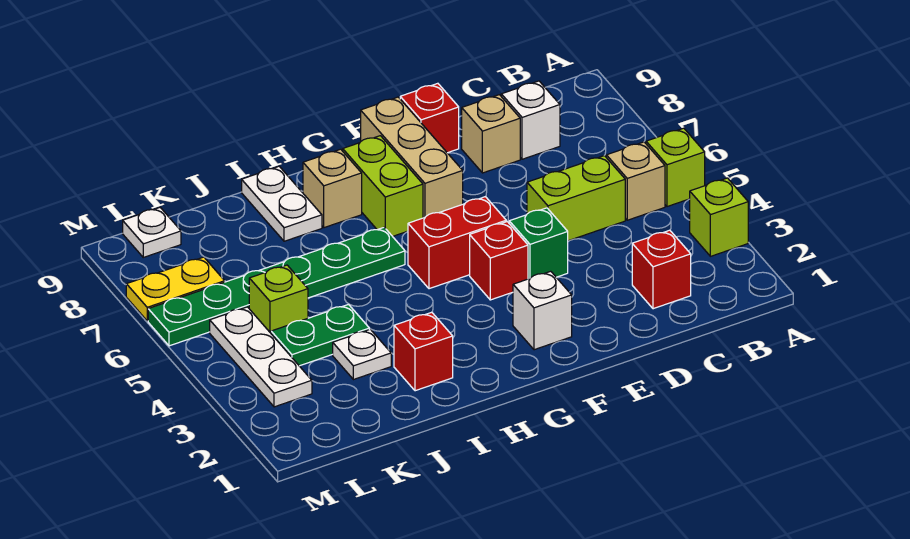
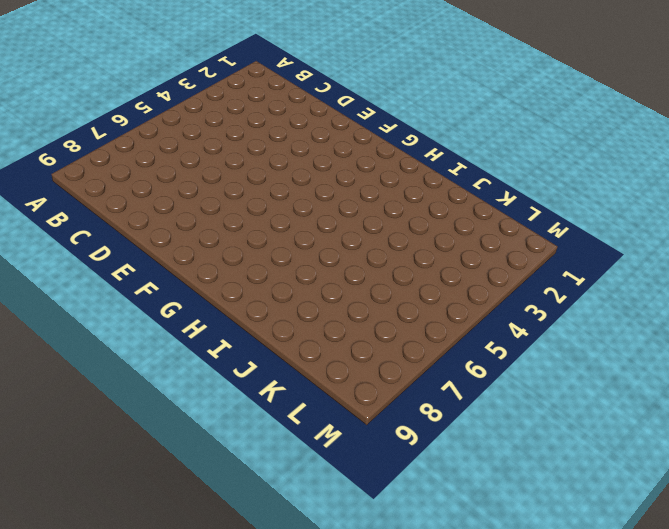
none -> lime brick A3 level 1
none -> lime brick A5 level 1
none -> tan brick B5 level 1

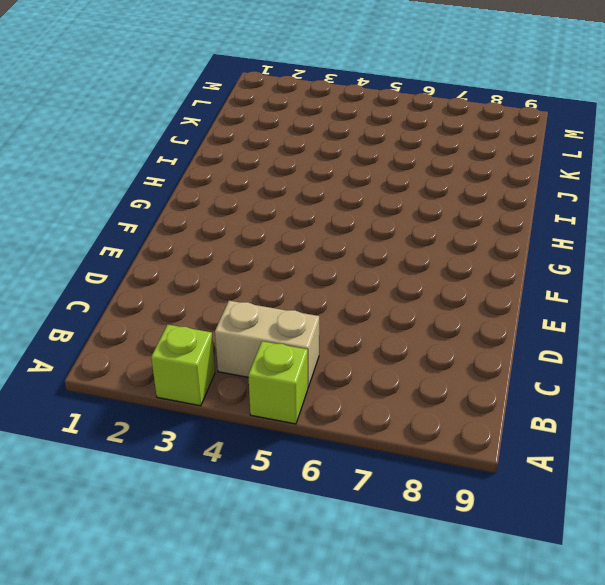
tan brick B4:B5 level 1 -> tan brick B5 level 1
none -> red brick C2 level 1
none -> lime brick C5:D5 level 1
none -> white brick C8 level 1

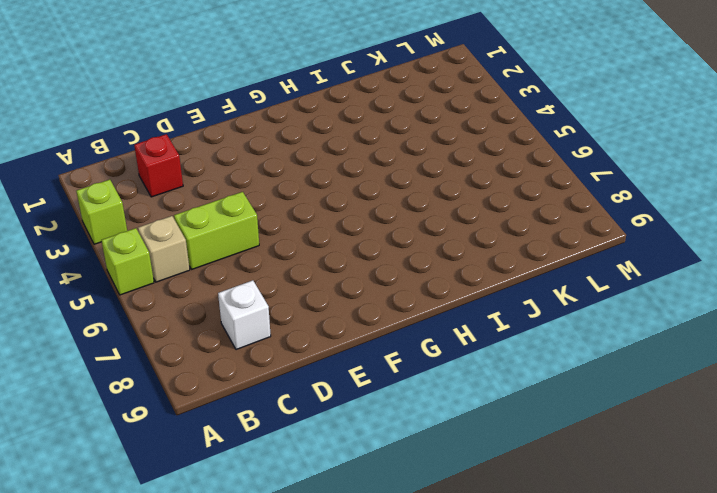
none -> tan brick D8 level 1
none -> green brick E4 level 1
none -> red brick E9 level 1

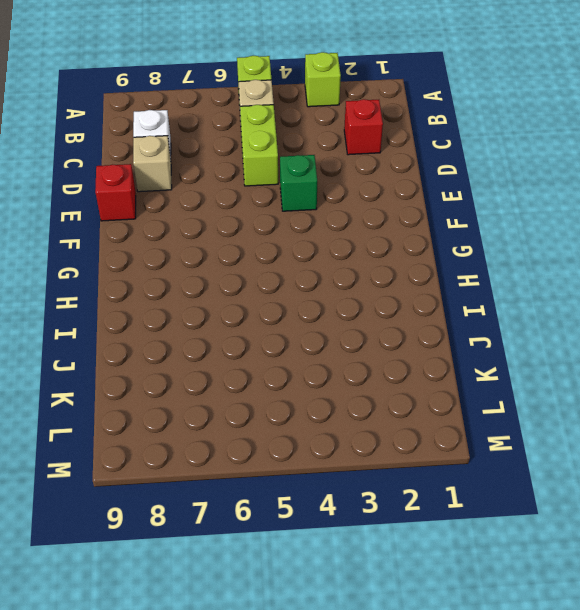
none -> white brick F2 level 1
none -> red brick F4 level 1
none -> red brick F5:G5 level 1

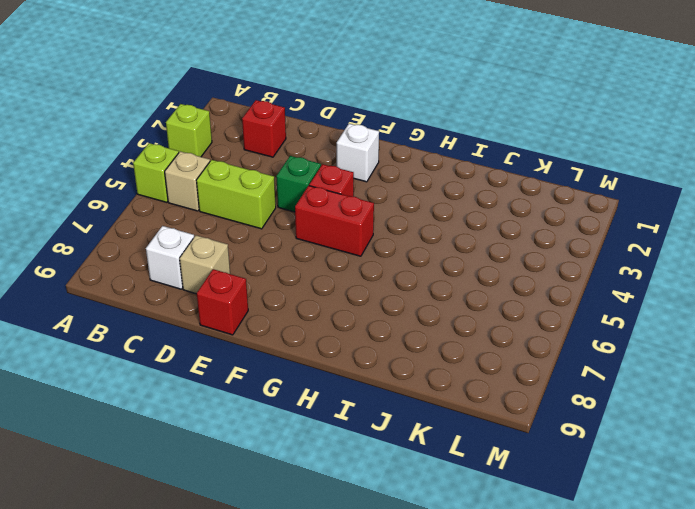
none -> tan brick F7:F9 level 1
none -> lime brick G7:G8 level 1
none -> green plate H6:M6 level 1

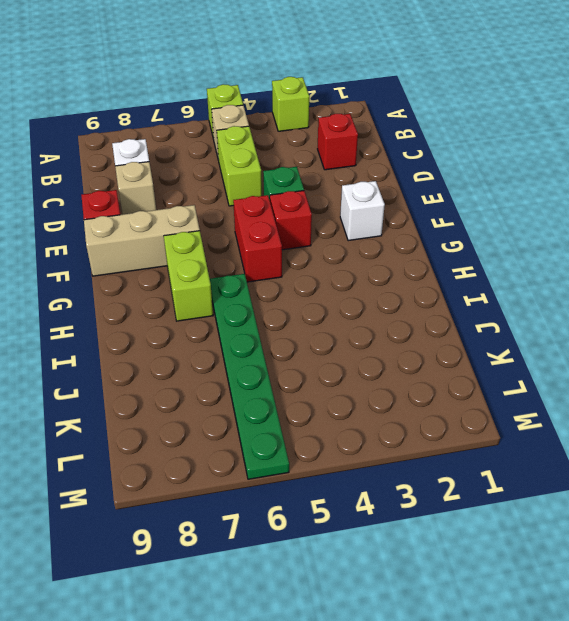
lime brick G7:H7 level 1 -> lime brick G7:G8 level 1
none -> tan brick H8 level 1
none -> red brick I2 level 1
none -> white plate I8:I9 level 1

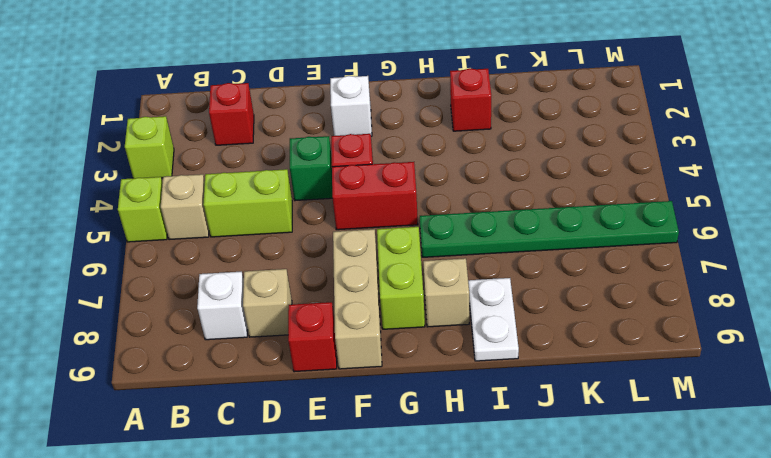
none -> white plate J3 level 1
none -> green plate J4:K4 level 1
none -> lime brick K5 level 1

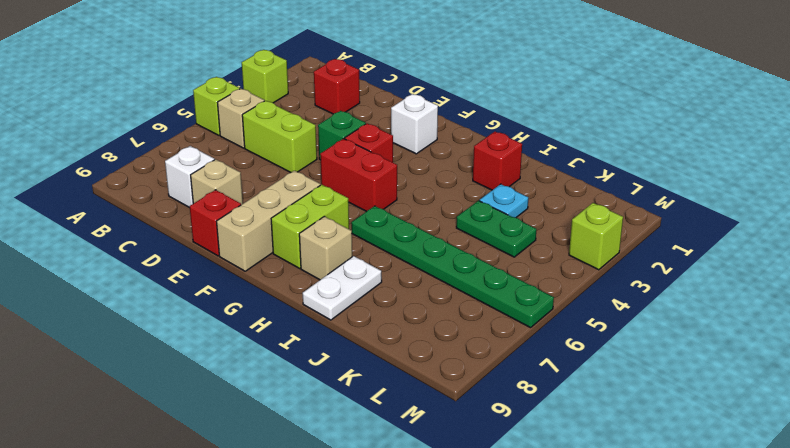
cyan plate J3 level 1 -> white plate J3 level 1
lime brick M3 level 1 -> lime brick K5 level 1
none -> white plate L3:L5 level 1
none -> yellow plate L7:M7 level 1
none -> white plate L9 level 1

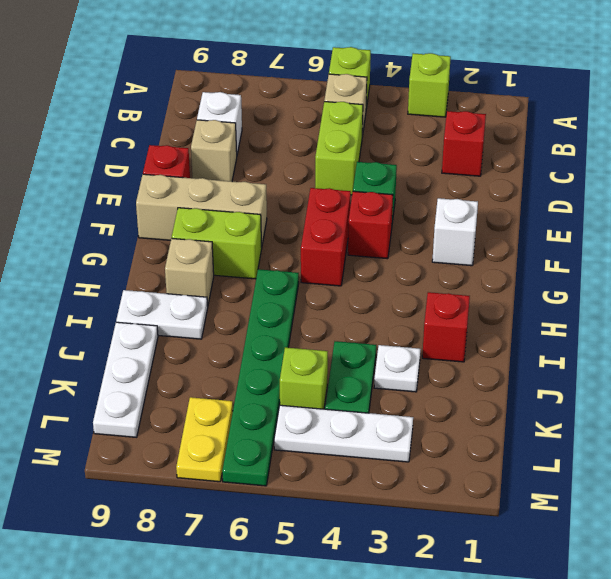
white plate J9:L9 level 1 -> white plate L9 level 1

